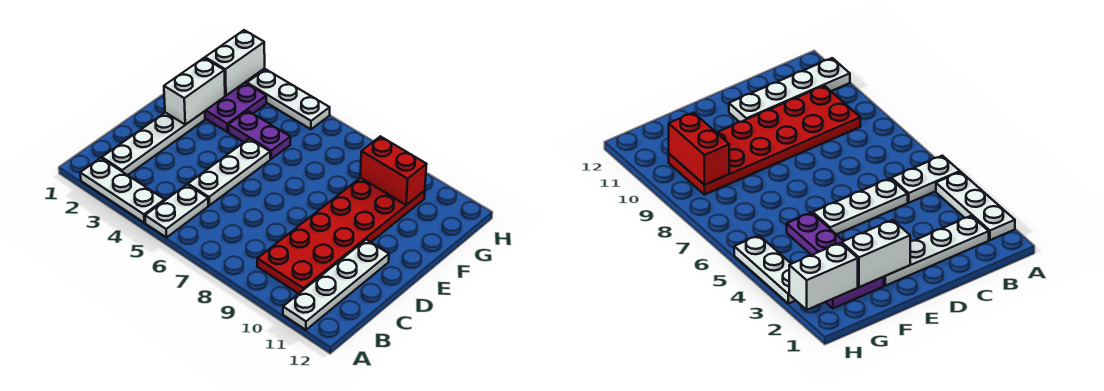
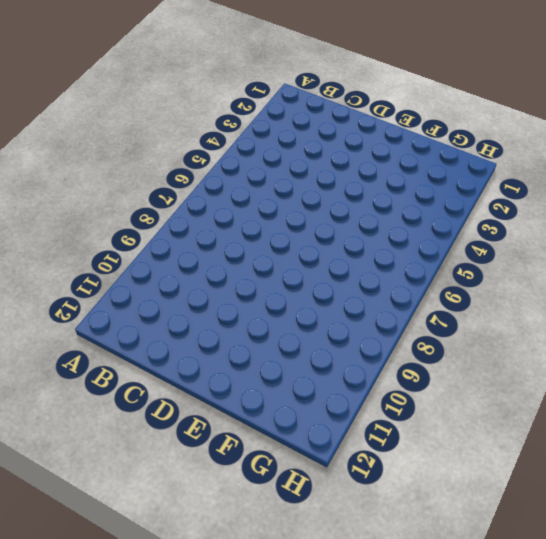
none -> white plate A2:A4 level 1
none -> white plate A5:B5 level 1
none -> white plate A11:D11 level 1

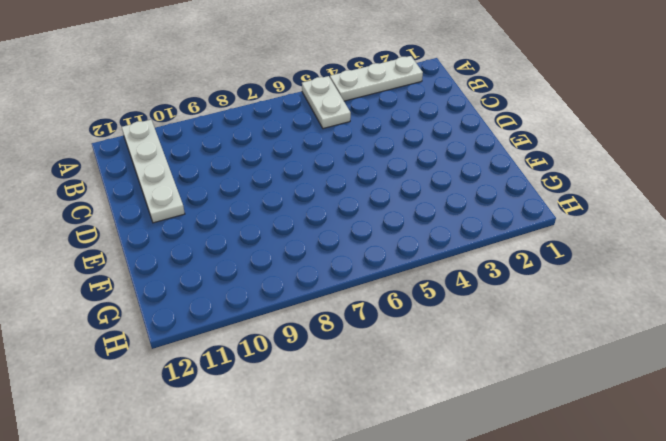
none -> white plate B2:E2 level 1
none -> red plate B9:G10 level 1
none -> white plate C5:E5 level 1

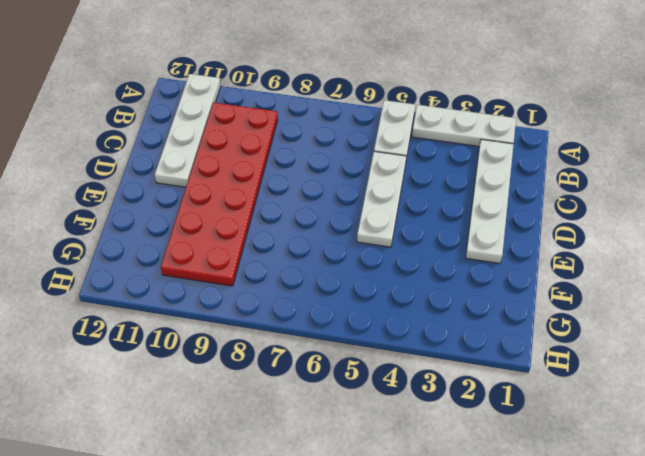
none -> purple plate F2:G3 level 1
none -> purple plate F4:F5 level 1
none -> white plate H3:H5 level 1

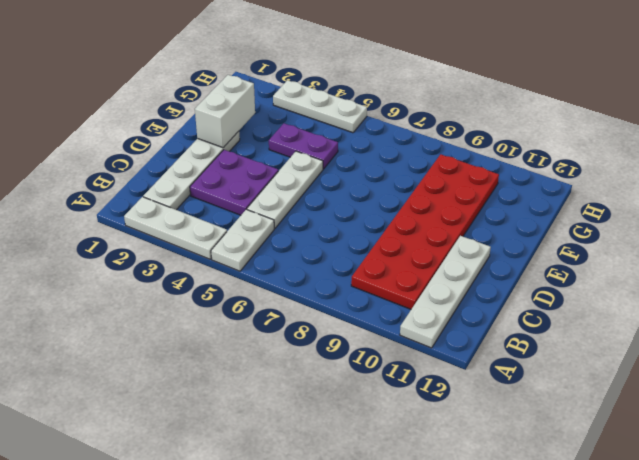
purple plate C3:D4 level 1 -> purple plate F2:G3 level 1
none -> white brick G2:H2 level 2
none -> red brick G9:G10 level 2

